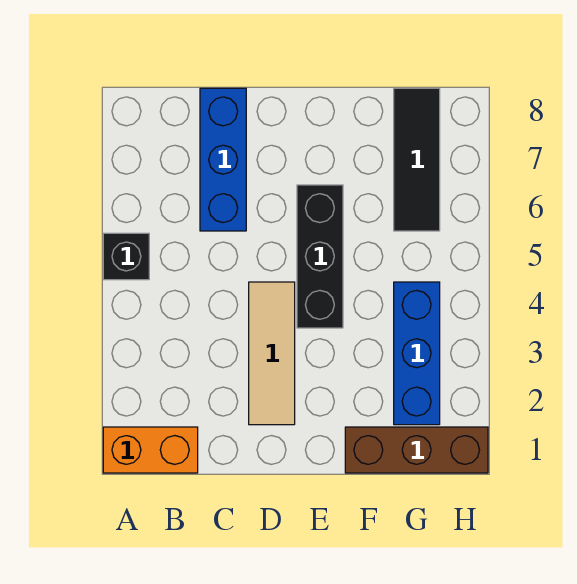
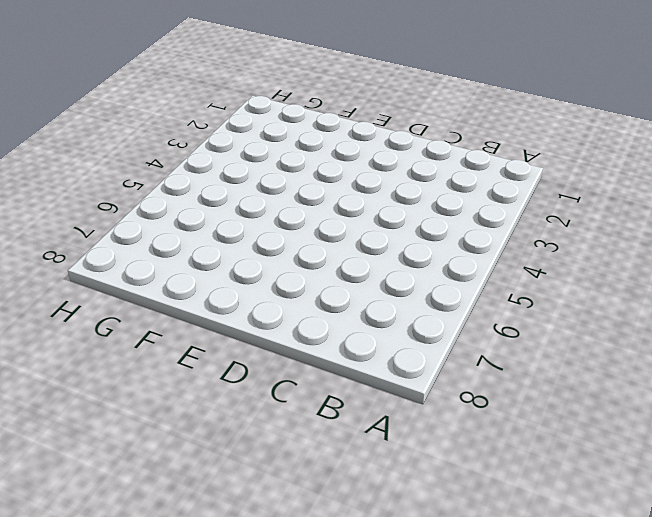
none -> orange brick A1:B1 level 1
none -> black brick A5 level 1

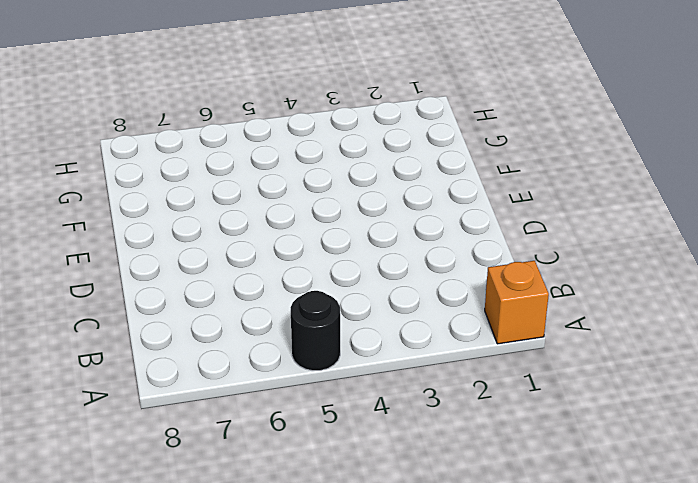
orange brick A1 level 1 -> orange brick A1:B1 level 1
black round brick A5 level 1 -> black brick A5 level 1
none -> blue brick C6:C8 level 1
none -> tan tile D2:D4 level 1

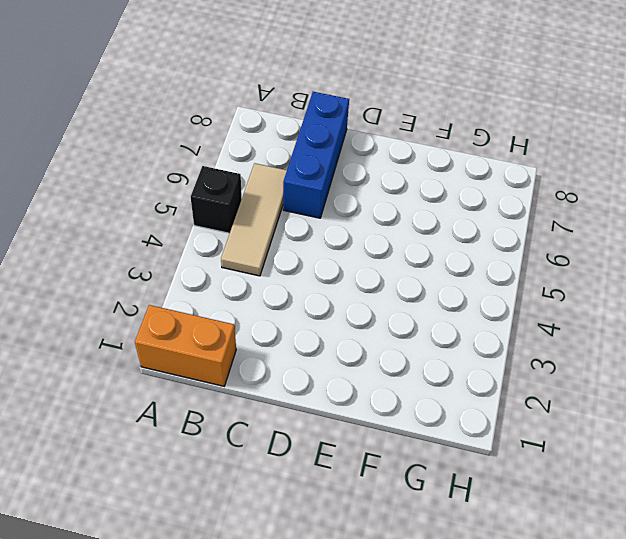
tan tile B4:B6 level 1 -> tan tile D2:D4 level 1
none -> black brick E4:E6 level 1
none -> brown brick F1:H1 level 1

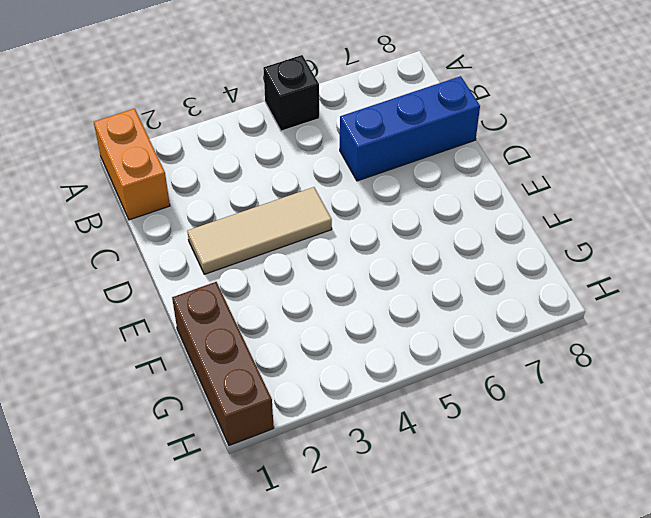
none -> black brick E4:E6 level 1
none -> blue brick G2:G4 level 1

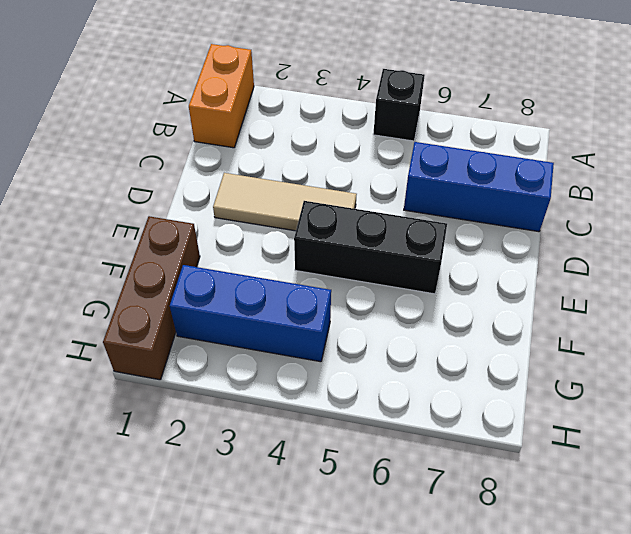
none -> black tile G6:G8 level 1

